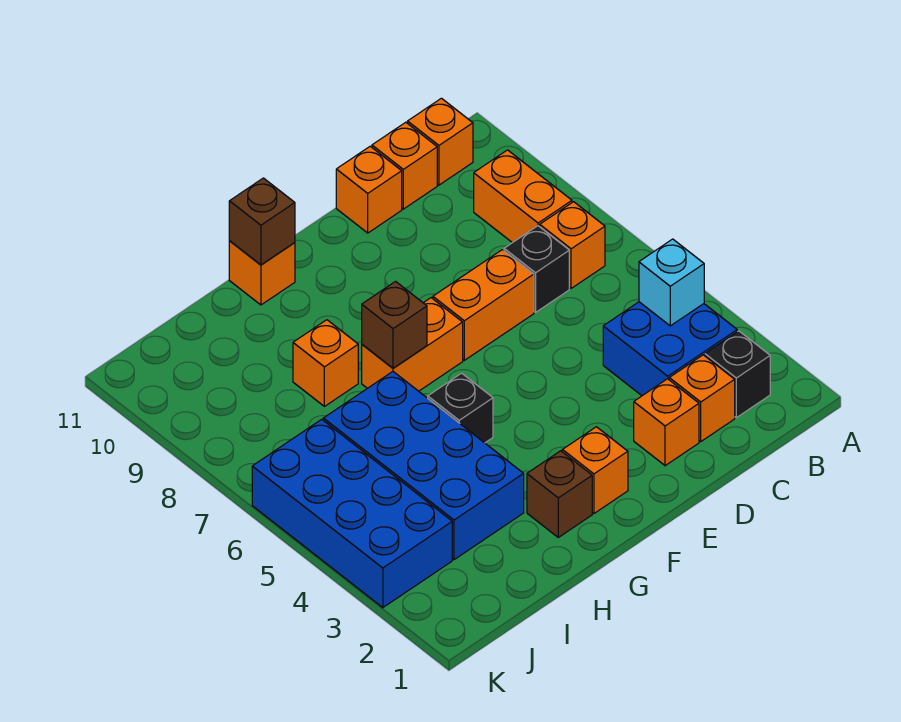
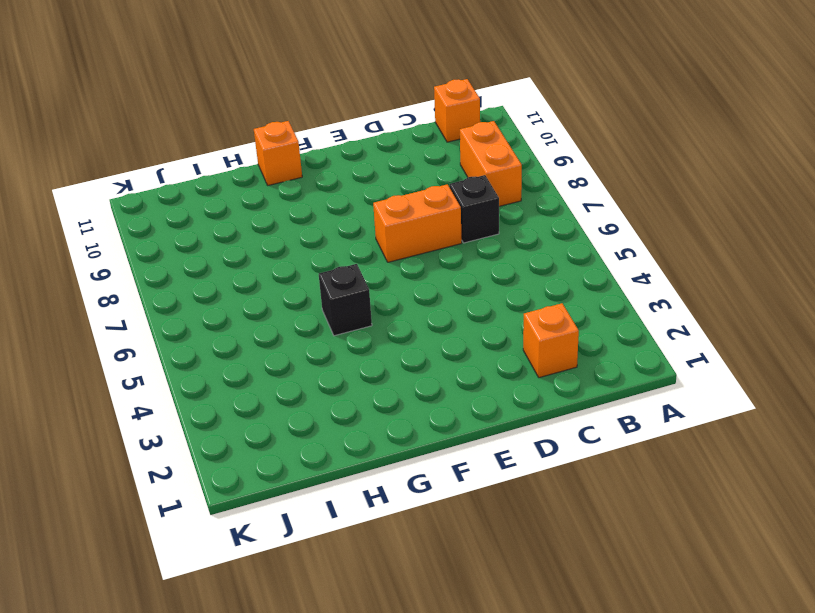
none -> black brick B2 level 1
none -> blue brick B3:C4 level 1
none -> orange brick B7 level 1

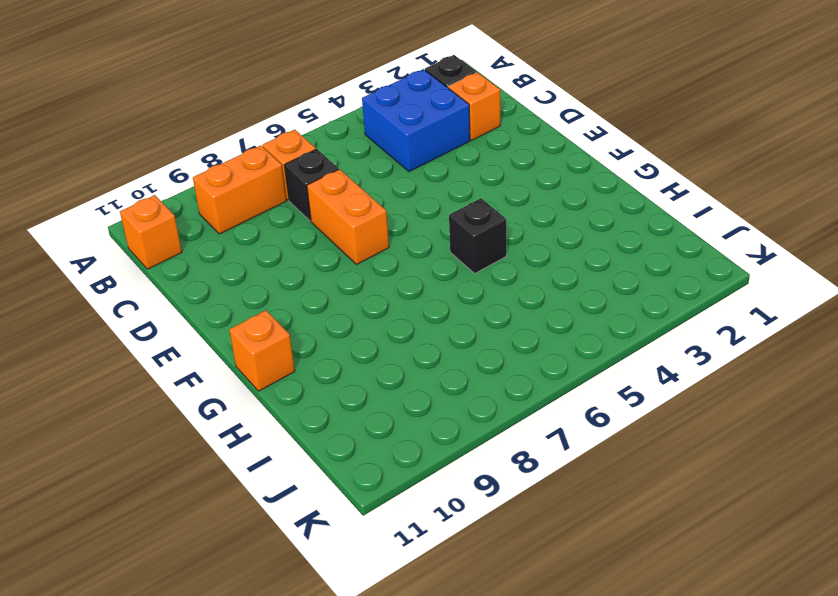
none -> orange brick C11 level 1
none -> orange brick D2 level 1
none -> orange brick D11 level 1

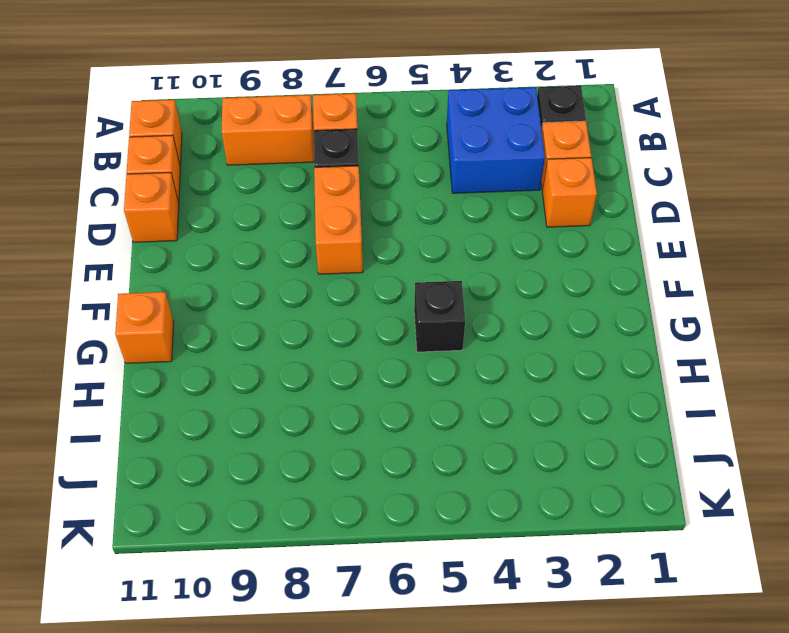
none -> orange brick F2 level 1
none -> orange brick F7:G7 level 1
none -> brown brick G2 level 1

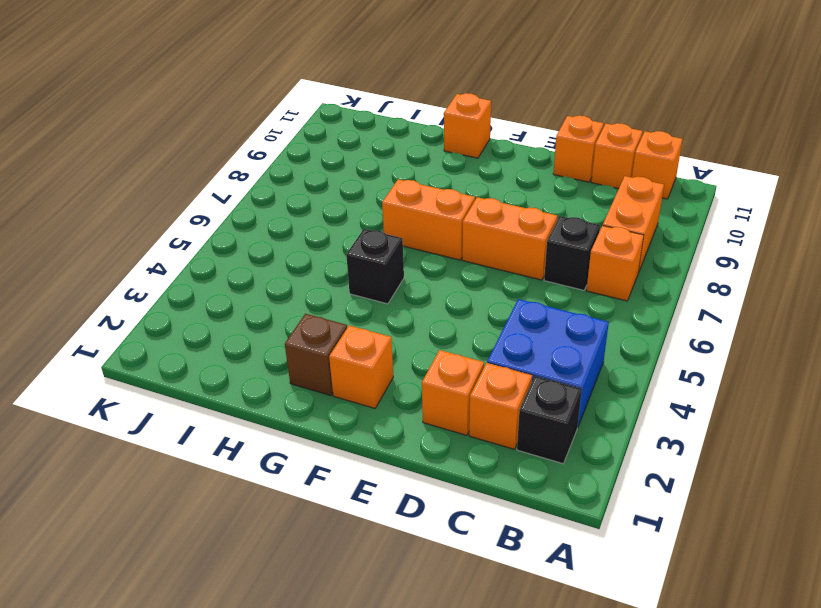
none -> blue brick H3:I6 level 1
none -> orange brick H8 level 1
none -> blue brick J3:K6 level 1

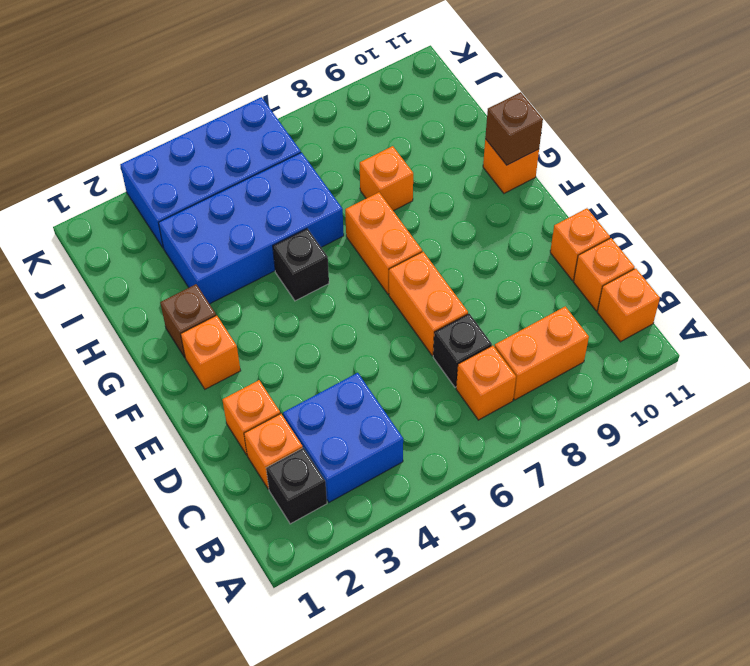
none -> cyan brick B4 level 2
none -> brown brick G7 level 2

